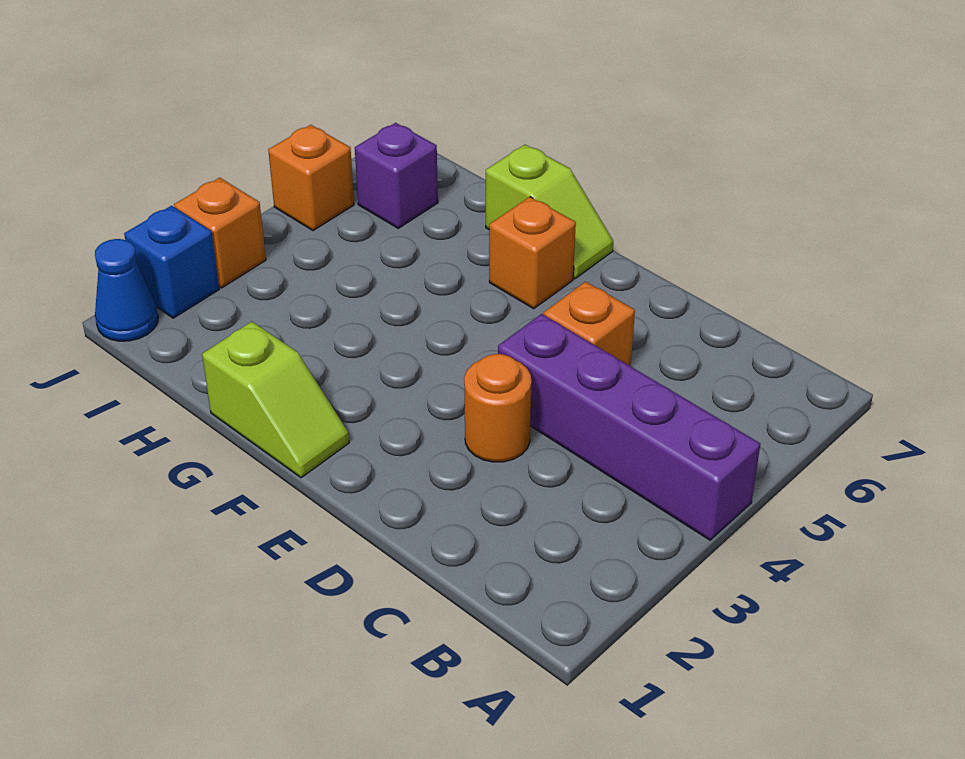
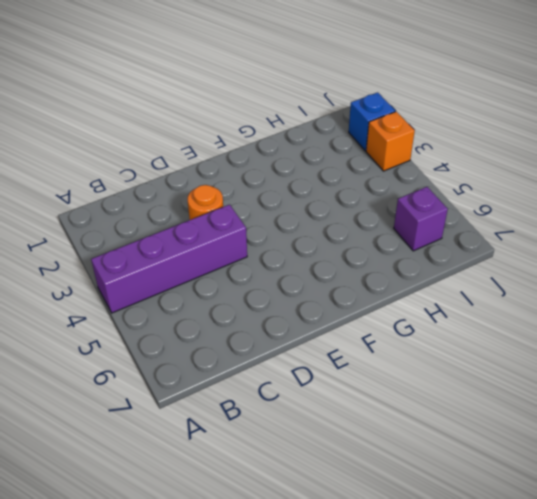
none -> orange brick D5 level 1
none -> lime slope F1:G1 level 1 top G

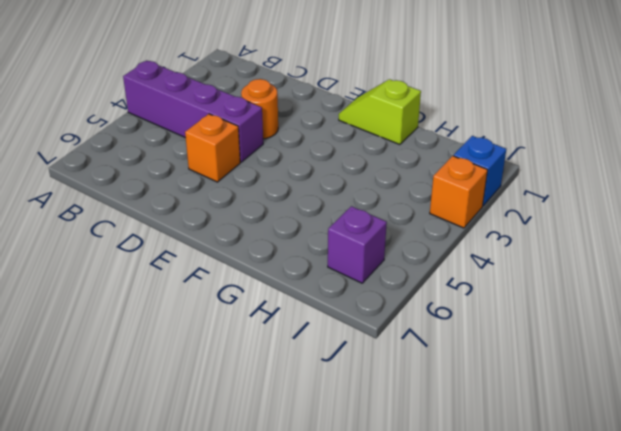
none -> orange brick F6 level 1
none -> lime slope F7:G7 level 1 top G

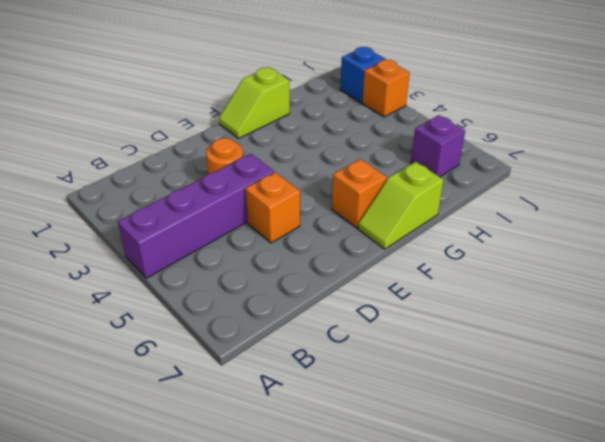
none -> blue cone J1 level 1
none -> orange brick J5 level 1

